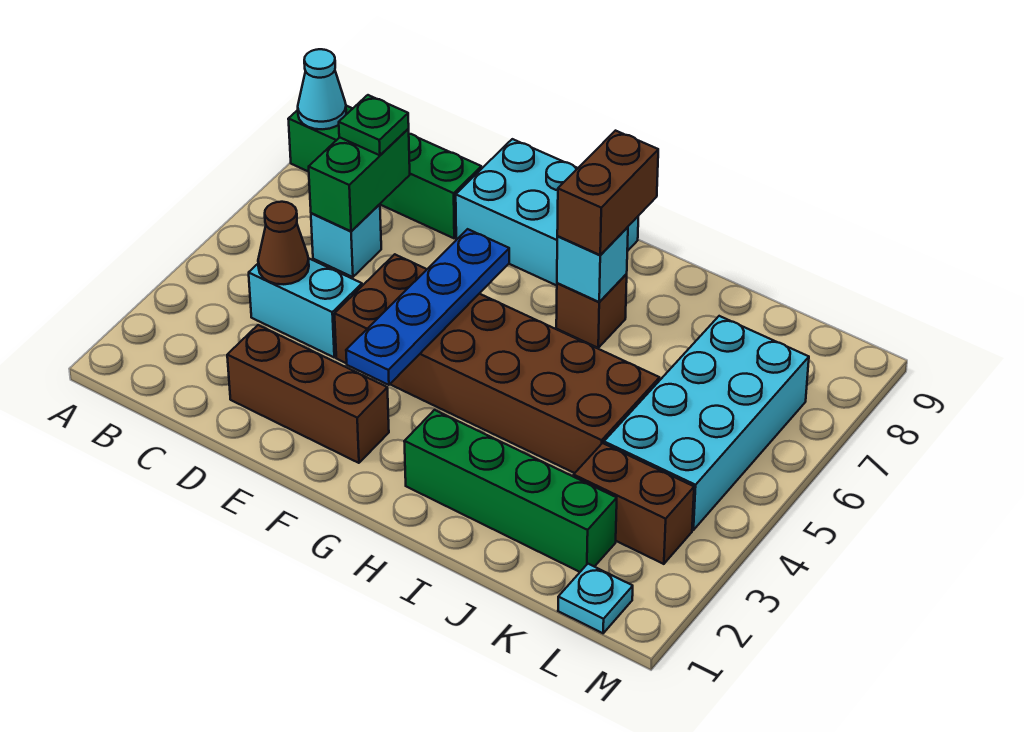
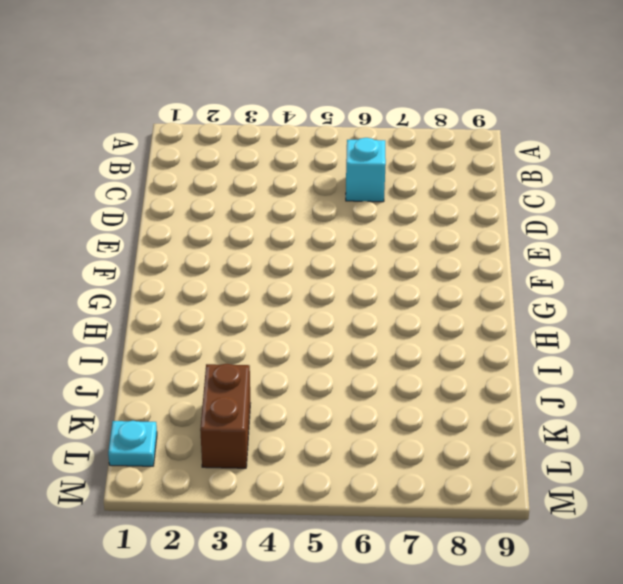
none -> green brick A8:D8 level 1
none -> cyan brick C4:D4 level 1
none -> brown brick D2:F2 level 1

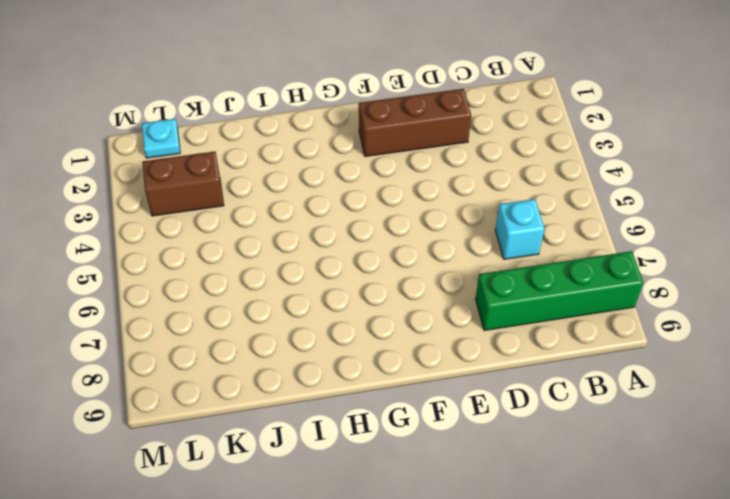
none -> cyan brick C4:D4 level 1
none -> brown brick E4:J5 level 1
none -> cyan brick E8:G9 level 1

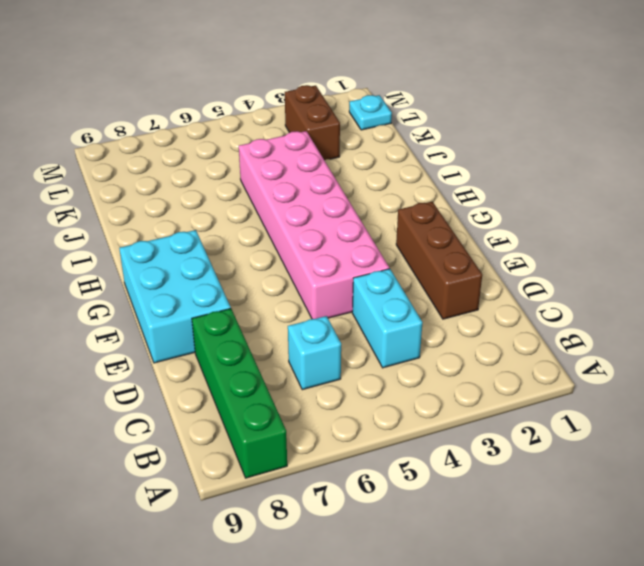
pink brick E4:J5 level 1 -> brown brick E4:J5 level 1
none -> green brick H2:K2 level 1
none -> brown brick H7 level 1
none -> cyan brick K4:L7 level 1

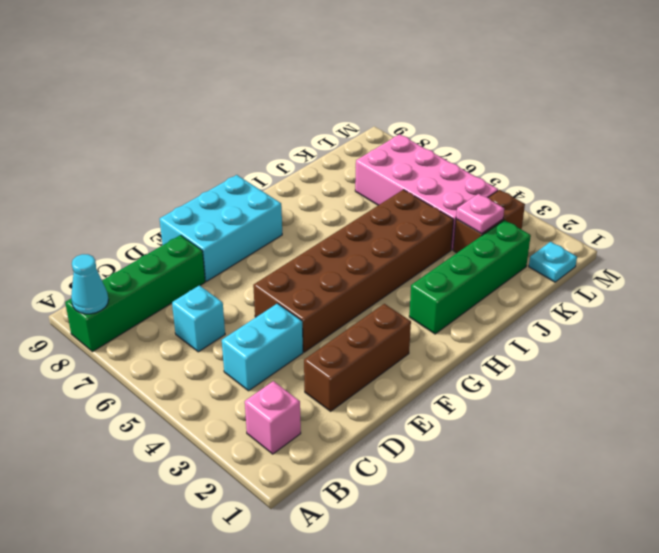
pink brick B2 level 1 -> none
pink plate K3 level 2 -> none
pink brick K4:L7 level 1 -> cyan brick K4:L7 level 1
none -> brown brick H7 level 1
none -> brown cone C4 level 2
none -> green brick C6:C7 level 2

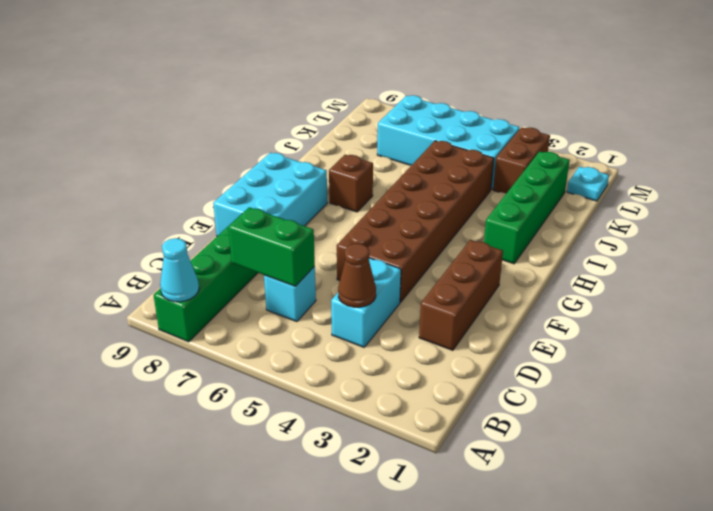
none -> blue plate F3:F6 level 2
none -> cyan brick H7 level 2
none -> green plate C7 level 3

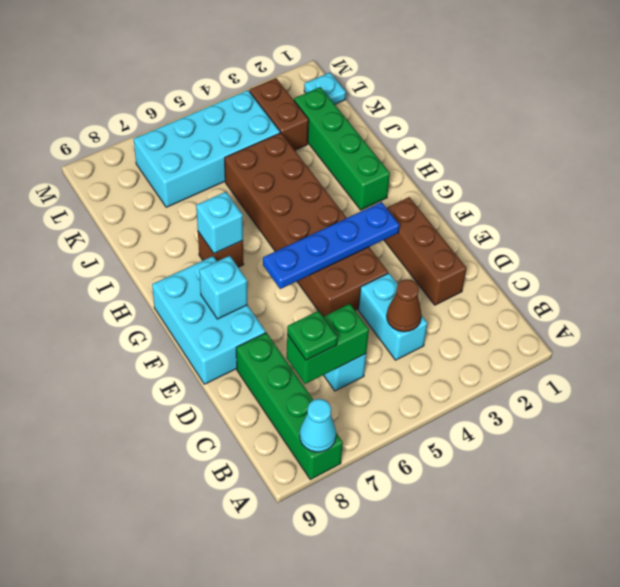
cyan brick F8 level 2 -> none
none -> brown brick H7:H8 level 3

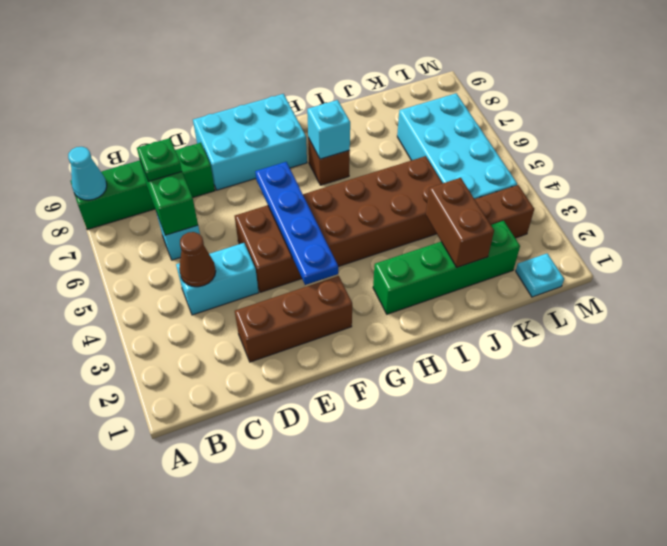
brown brick J2:J3 level 2 -> brown brick H7:H8 level 3

